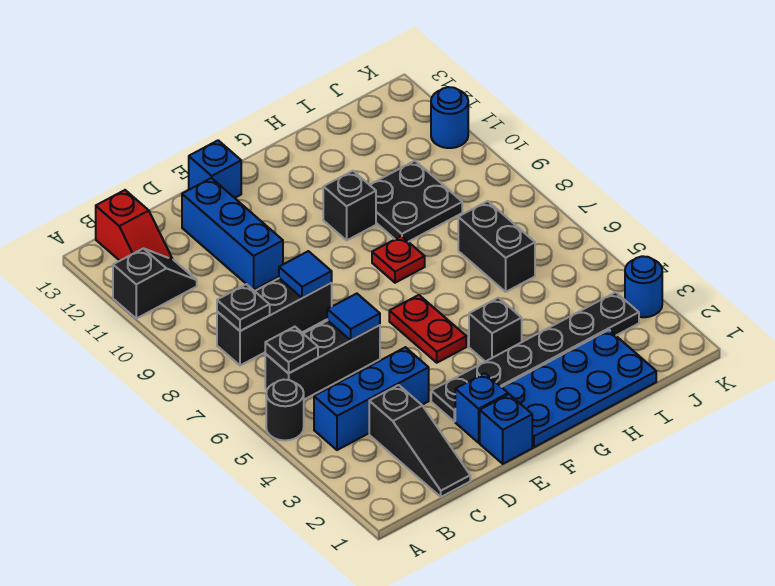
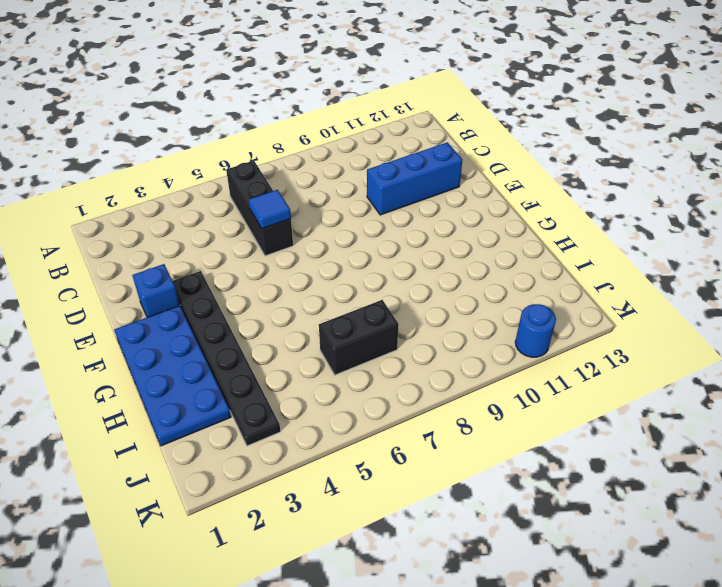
none -> black round brick A5 level 1
none -> black slope A11:B11 level 1 top A
none -> blue brick B4:D4 level 1

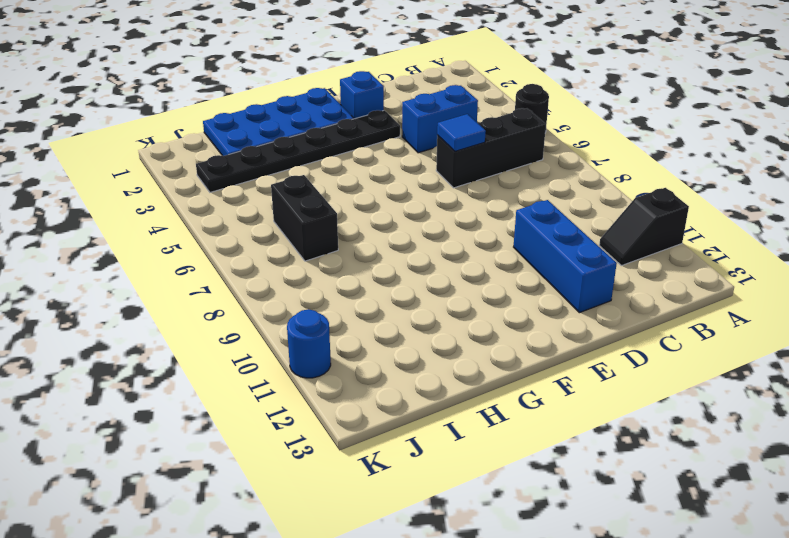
blue brick C4:D4 level 1 -> blue brick B4:D4 level 1
none -> black brick B8:D8 level 1
none -> red slope B12:B13 level 1 top 13
none -> black slope C1:C3 level 1 top 3

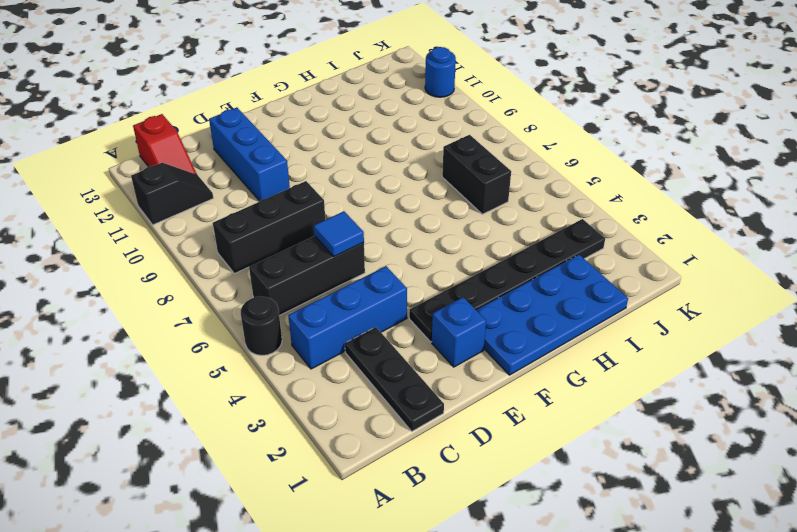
black plate C1:C3 level 1 -> black slope C1:C3 level 1 top 3
none -> blue brick E1 level 1
none -> blue brick E13 level 1
none -> red plate F5:F6 level 1

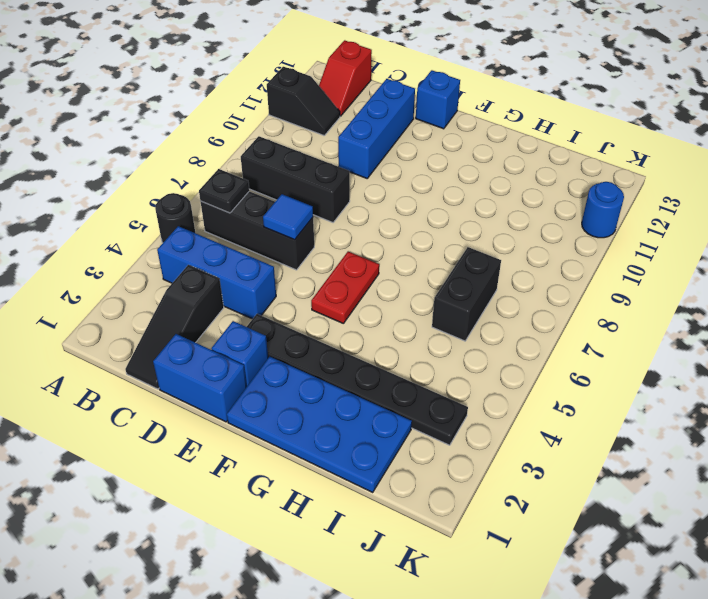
blue brick D1:E1 level 1 -> blue brick E1 level 1
none -> black brick G4 level 1
none -> red plate G8 level 1
none -> black brick G10 level 1

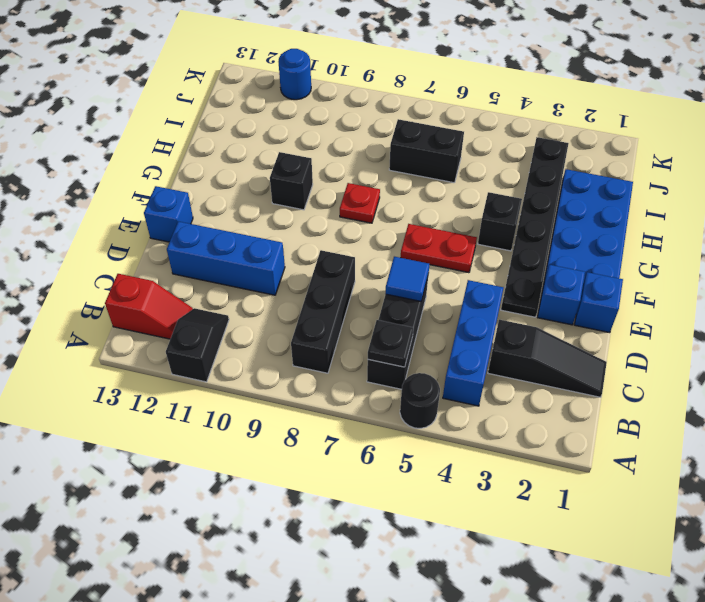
none -> black plate H9:I10 level 1
none -> blue round brick K3 level 1
none -> black plate B8 level 2

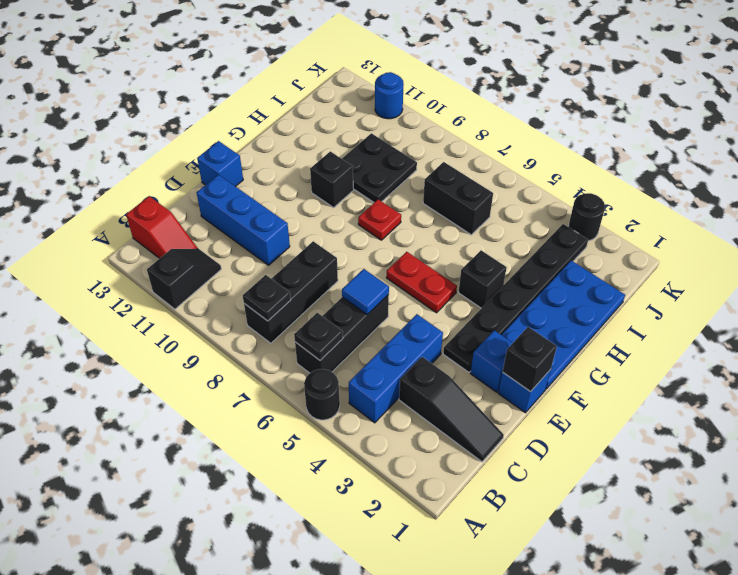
black brick E1 level 2 -> none
black round brick K3 level 1 -> blue round brick K3 level 1
none -> blue tile D8 level 2

